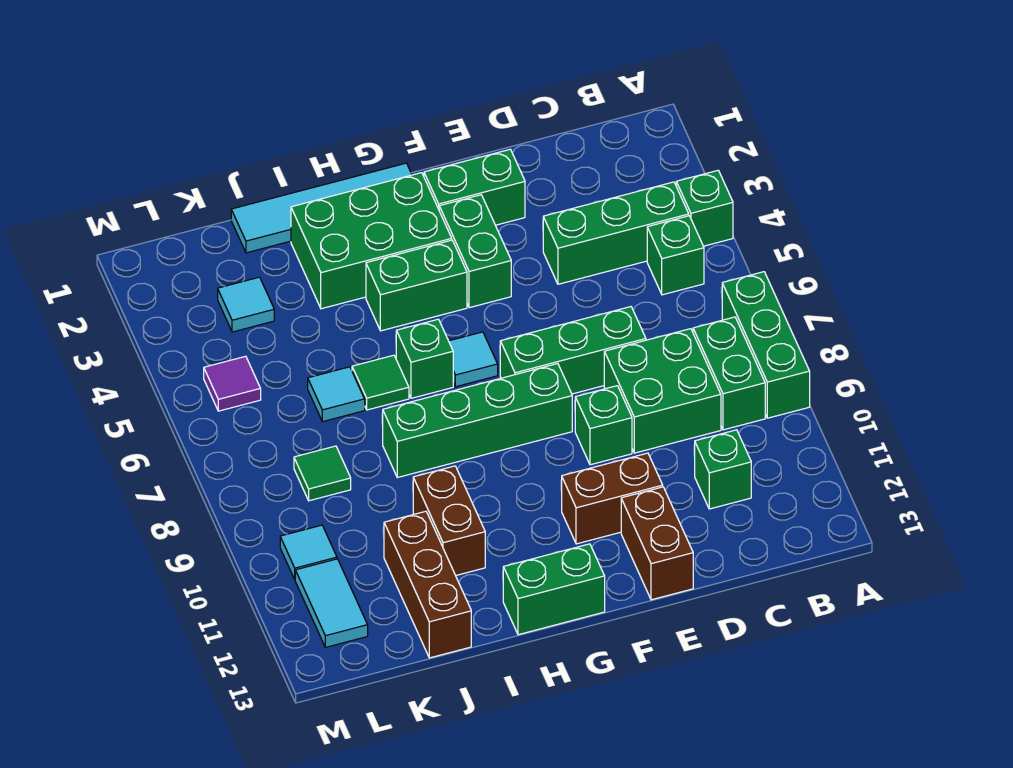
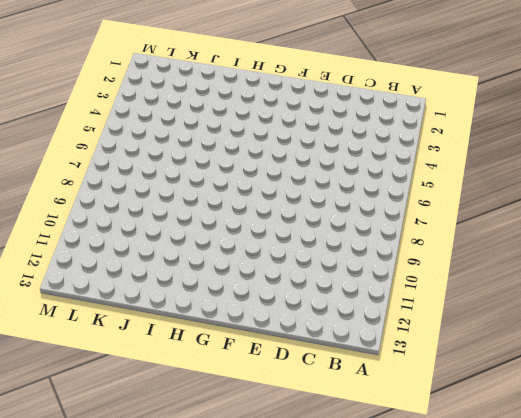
none -> green brick A4 level 1
none -> green brick A7:A9 level 1
none -> green brick B4:D4 level 1

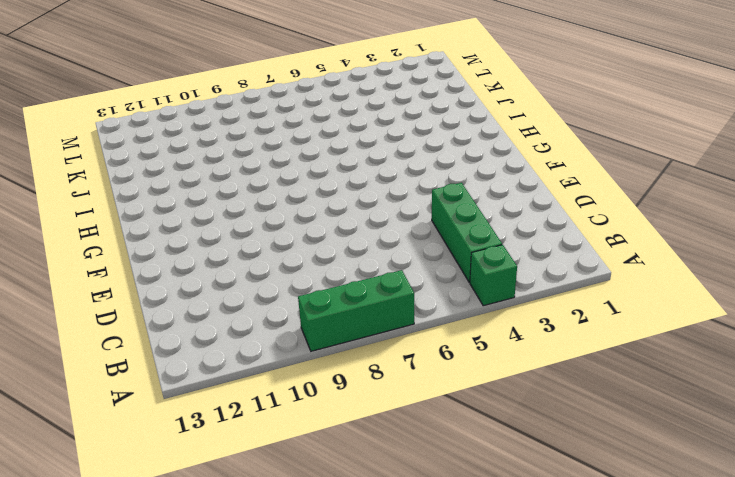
none -> green brick B5 level 1
none -> green brick B8:B9 level 1
none -> green brick C8:D9 level 1

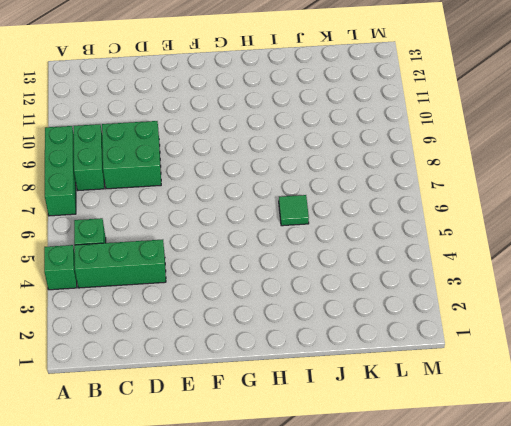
none -> green brick C11 level 1
none -> green brick D7:F7 level 1
none -> green brick E2:F2 level 1

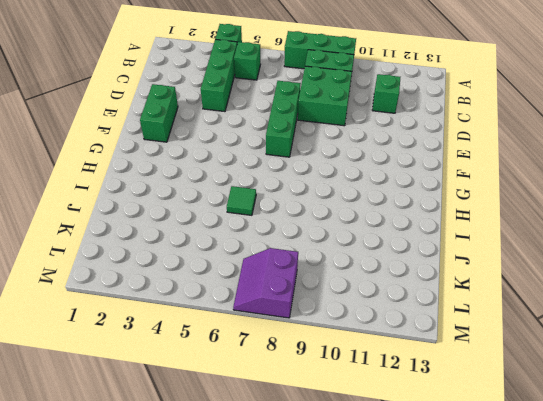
purple slope L7:M8 level 1 top 8 -> none
none -> green brick E9 level 1
none -> brown brick E11:F11 level 1
none -> brown brick E12:E13 level 1

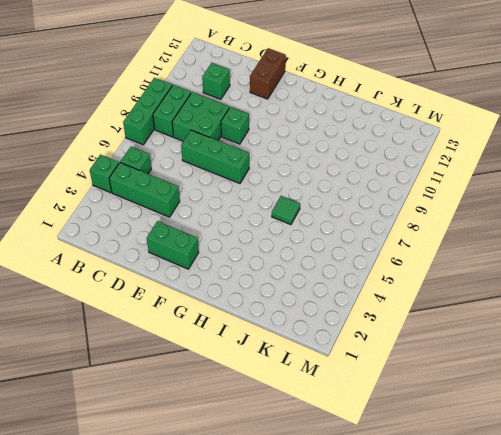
none -> brown brick E11:F11 level 1
none -> green brick F3:F4 level 1
none -> green brick F8:I8 level 1

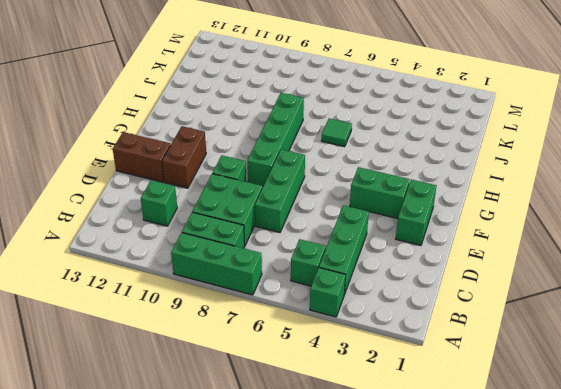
none -> cyan tile G1:J1 level 1
none -> green brick G2:I3 level 1
none -> green brick G4:H4 level 1

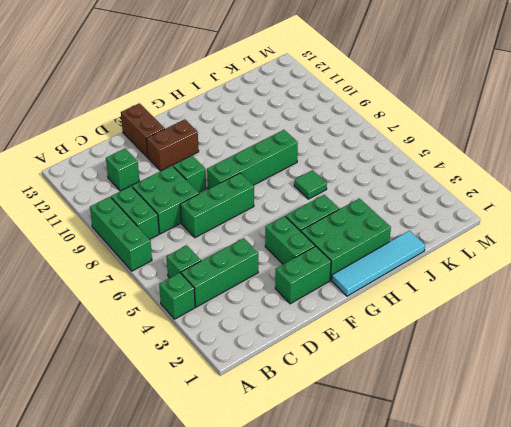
none -> cyan tile G6 level 1
none -> green brick G13:H13 level 1
none -> green brick H6 level 1

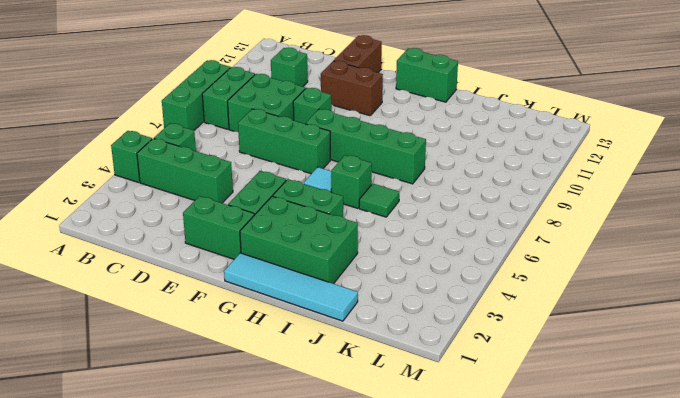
none -> brown brick I10:I11 level 1
none -> cyan tile J6 level 1
none -> brown brick J11:J13 level 1

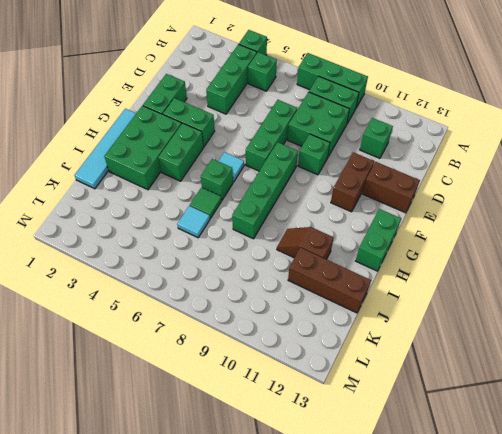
brown slope I10:I11 level 1 top 11 -> brown brick I10:I11 level 1
none -> cyan tile K3 level 1
none -> green tile K8 level 1
none -> purple tile L5 level 1

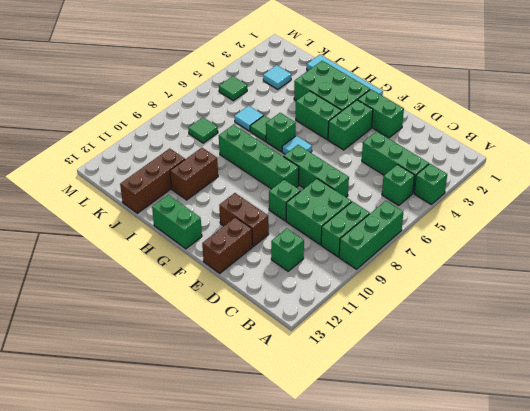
green tile L5 level 1 -> purple tile L5 level 1
none -> cyan tile L10 level 1
none -> cyan tile L11:L12 level 1

